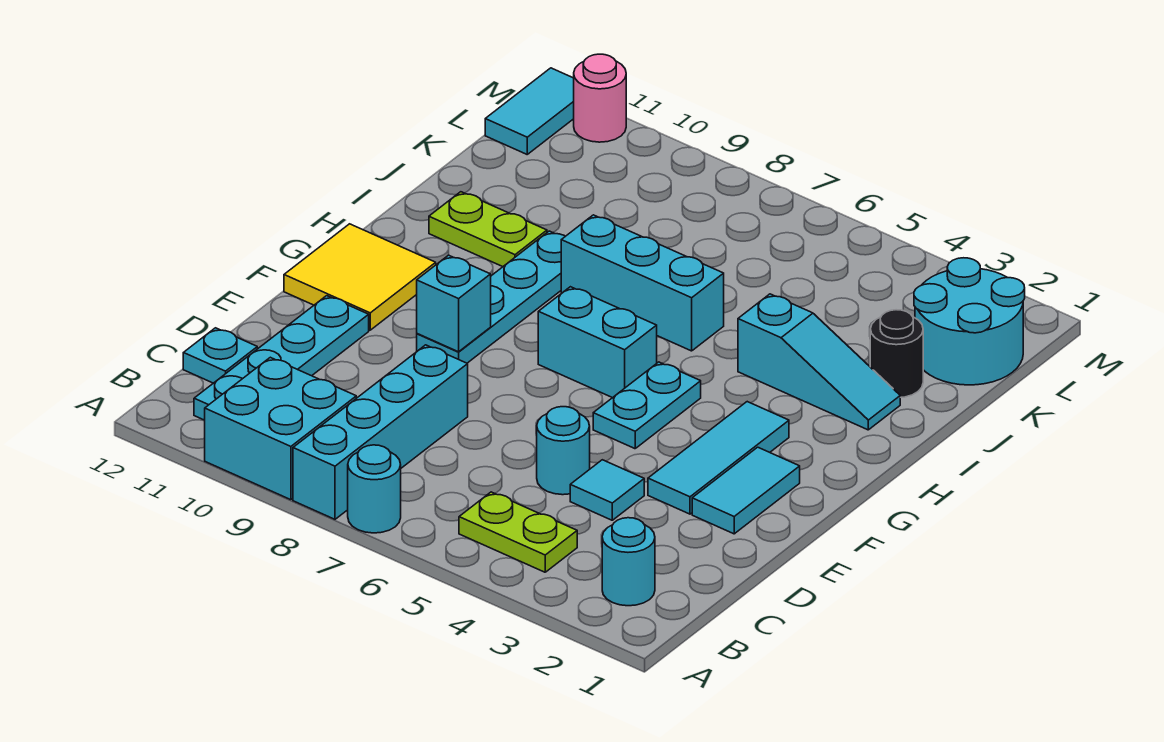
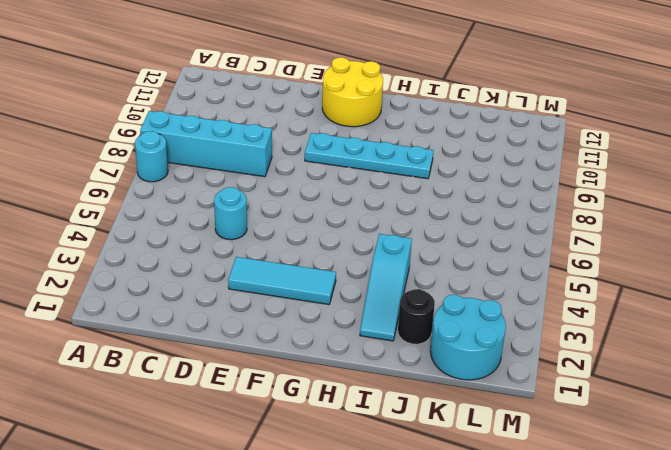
yellow round brick F11:G12 level 1 -> yellow tile F11:G12 level 1
none -> cyan brick A9:B10 level 1
none -> cyan round brick B2 level 1
none -> lime plate B4:B5 level 1

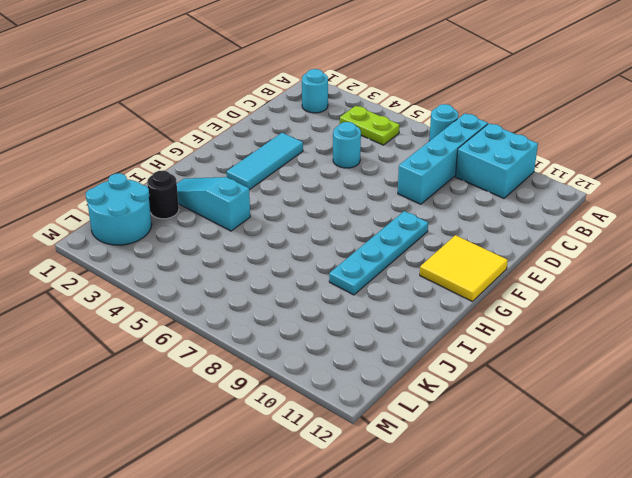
none -> cyan plate B11:E11 level 1
none -> cyan plate C12 level 1
none -> cyan tile D4 level 1

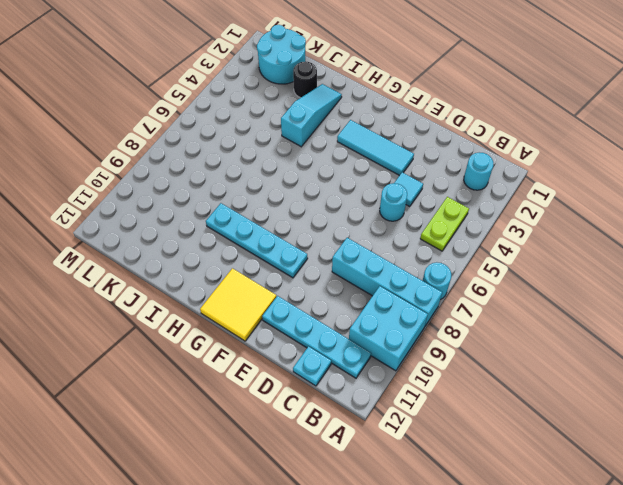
none -> cyan tile E2:F2 level 1
none -> cyan plate F5:G5 level 1
none -> cyan brick G6:G7 level 1

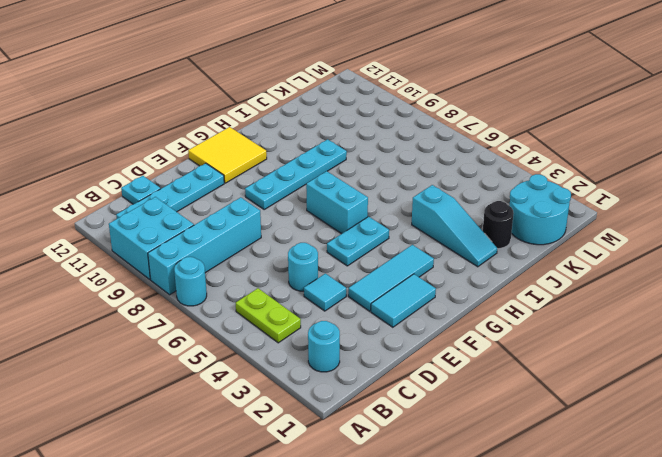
none -> cyan brick I6:I8 level 1
none -> lime plate I10:I11 level 1
none -> cyan tile L12:M12 level 1

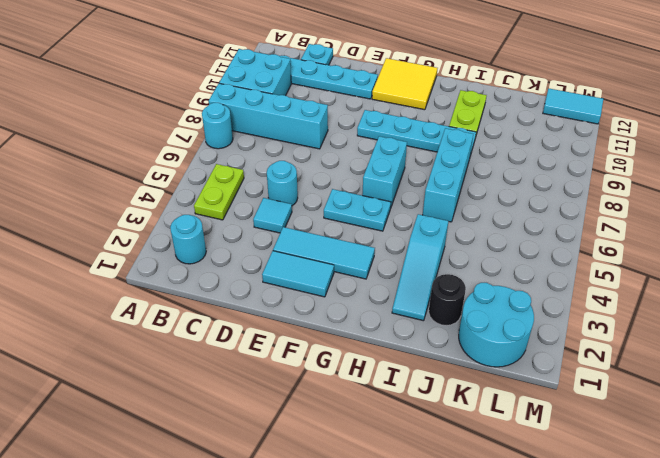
none -> pink round brick M11 level 1
none -> cyan brick F9 level 2

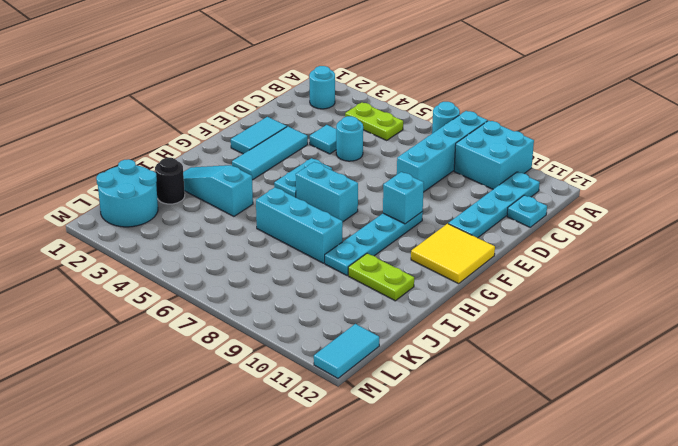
none -> pink round brick M11 level 1

